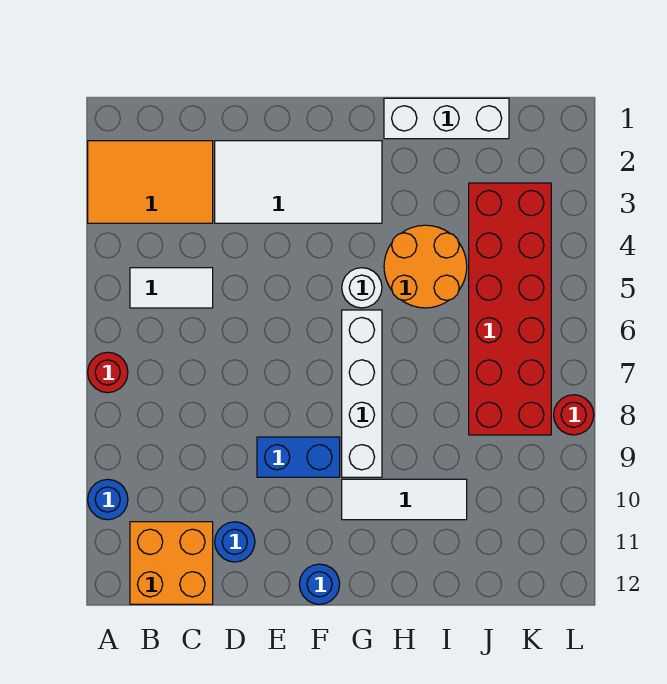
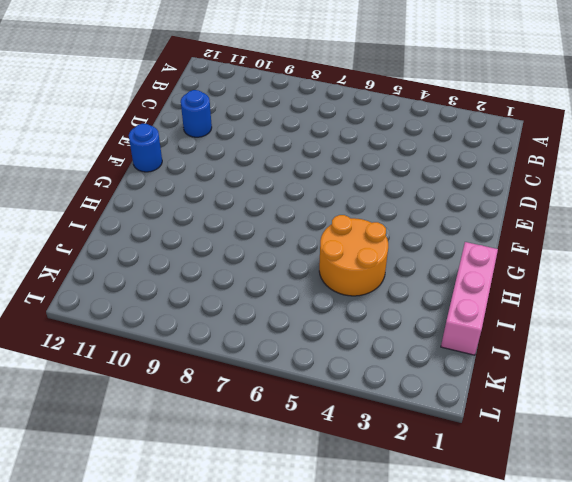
pink brick H1:J1 level 1 -> white brick H1:J1 level 1
none -> orange tile A2:C3 level 1
none -> red round brick A7 level 1
none -> blue round brick A10 level 1

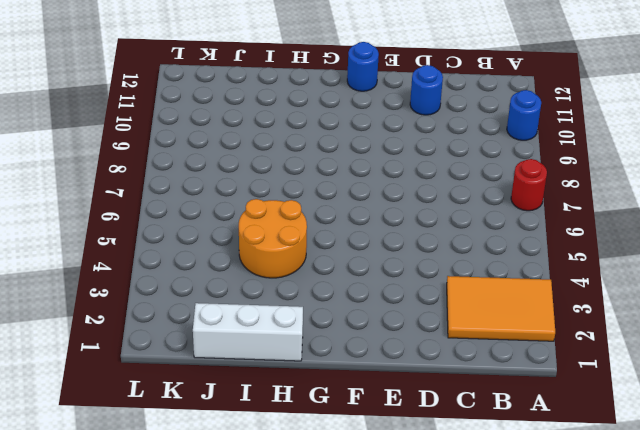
none -> white tile B5:C5 level 1
none -> orange brick B11:C12 level 1
none -> white tile D2:G3 level 1

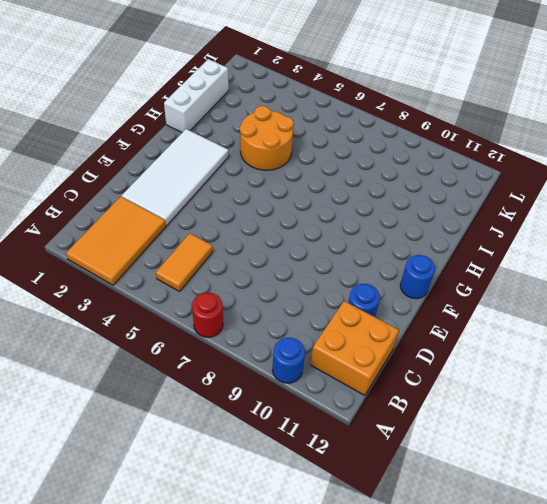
orange tile B5:C5 level 1 -> white tile B5:C5 level 1
none -> blue brick E9:F9 level 1
none -> white round brick G5 level 1
none -> white brick G6:G9 level 1

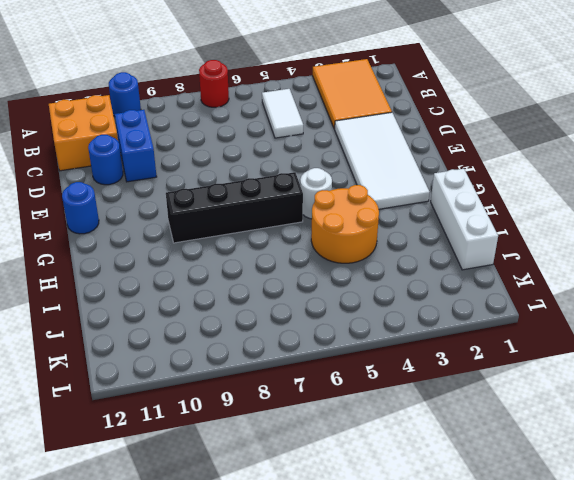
blue brick C10:D10 level 1 -> blue brick E9:F9 level 1
black brick G6:G9 level 1 -> white brick G6:G9 level 1
none -> white tile G10:I10 level 1
none -> red brick J3:K8 level 1
none -> red round brick L8 level 1

